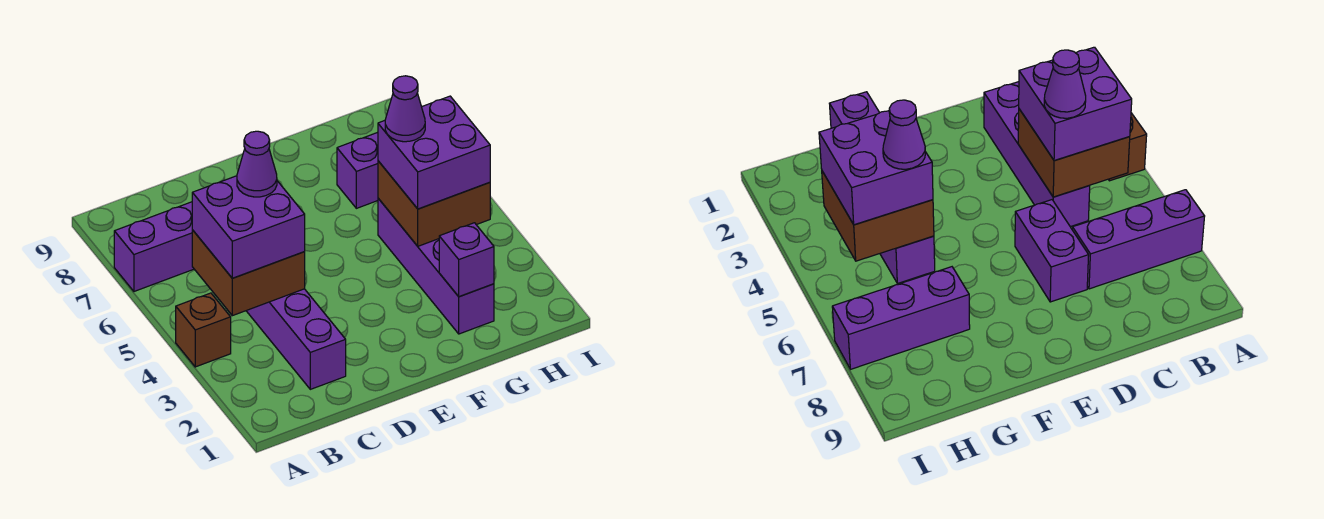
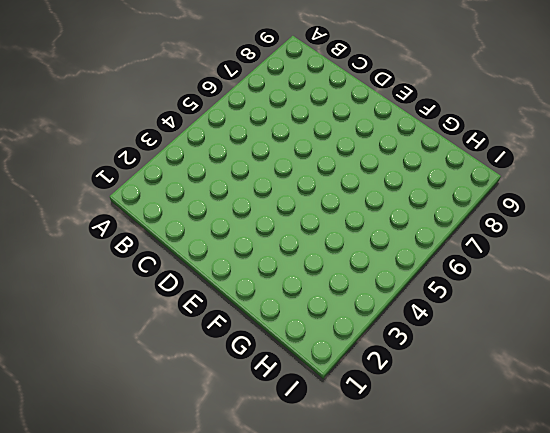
none -> brown brick A4 level 1
none -> purple brick A7:C7 level 1
none -> purple brick C2:C5 level 1

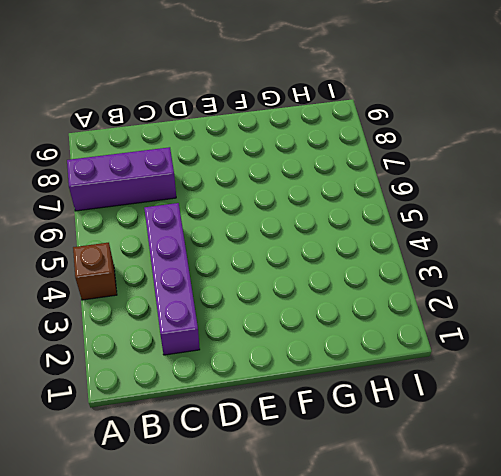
none -> purple brick D6:D7 level 1
none -> purple brick G2:G5 level 1
none -> purple brick G7:I7 level 1

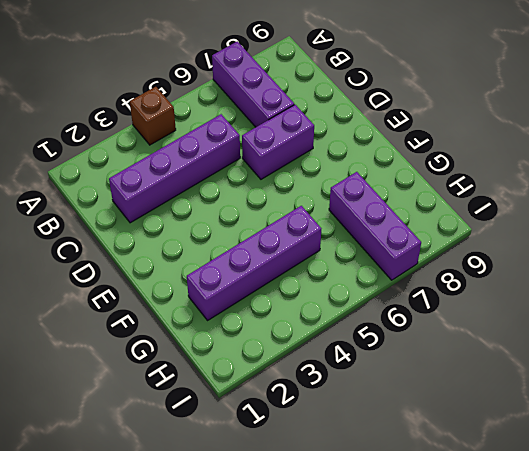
none -> brown brick B4:C5 level 2
none -> purple brick G2 level 2
none -> brown brick G4:H5 level 2

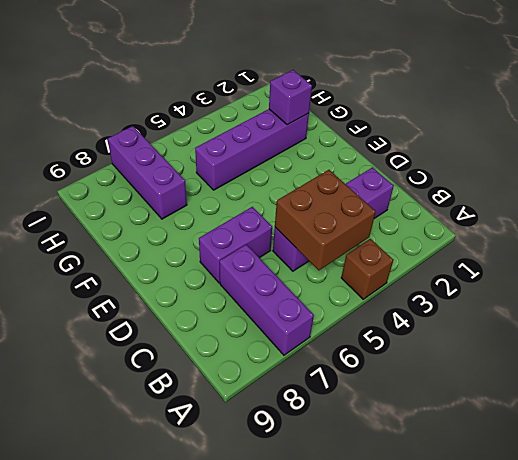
none -> brown brick G4:H5 level 2
none -> purple brick B4:C5 level 3
none -> purple brick G4:H5 level 3

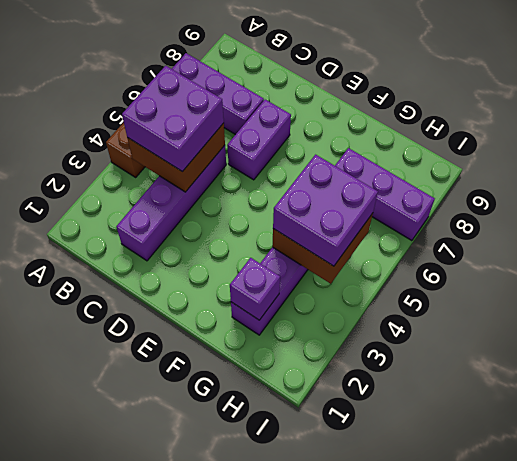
none -> purple cone C5 level 4
none -> purple cone G5 level 4

